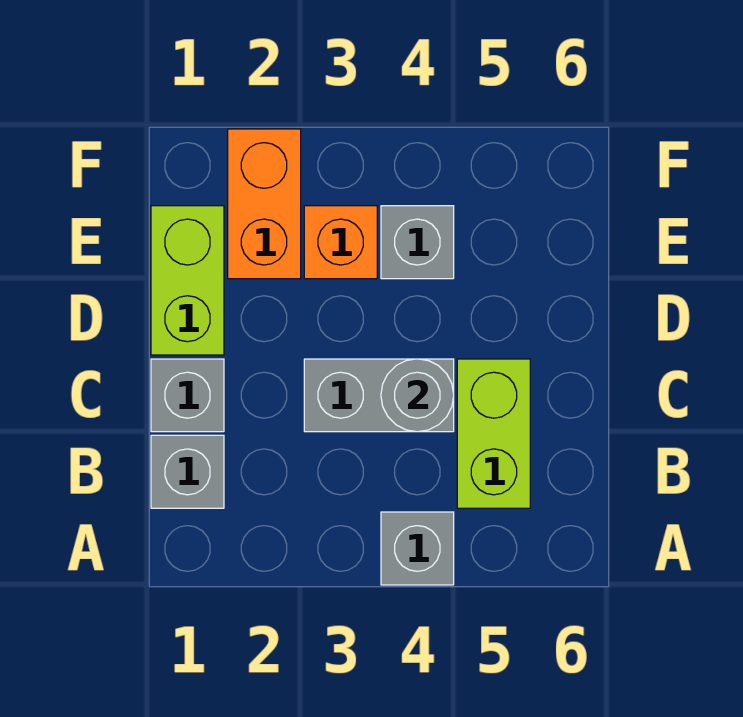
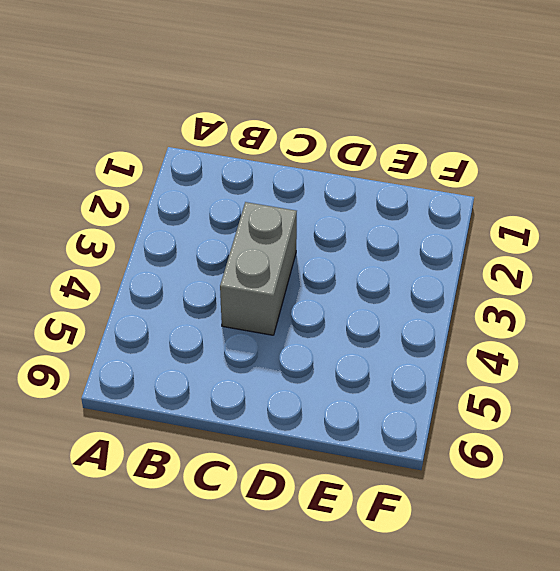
none -> grey brick A4 level 1
none -> grey brick B1 level 1

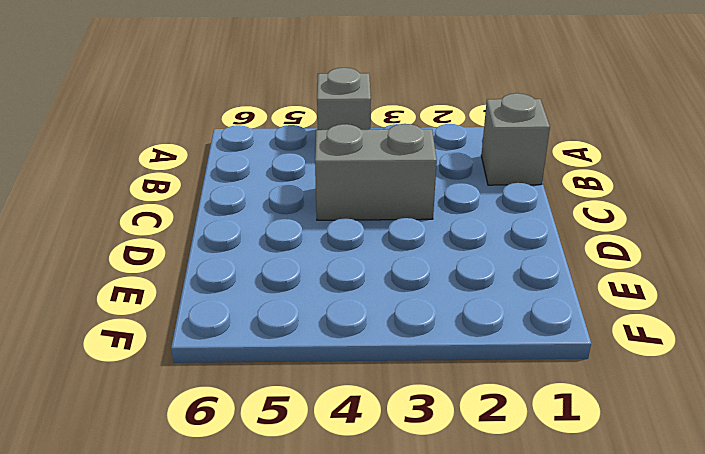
none -> lime brick B5:C5 level 1
none -> grey brick C1 level 1

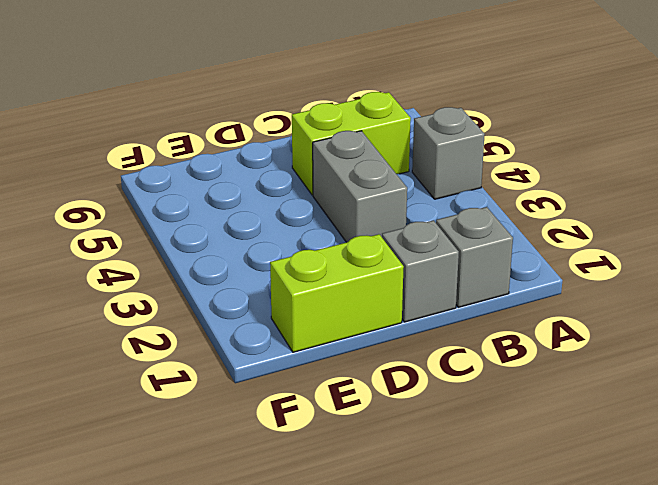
none -> orange brick E2:F2 level 1
none -> orange brick E3 level 1

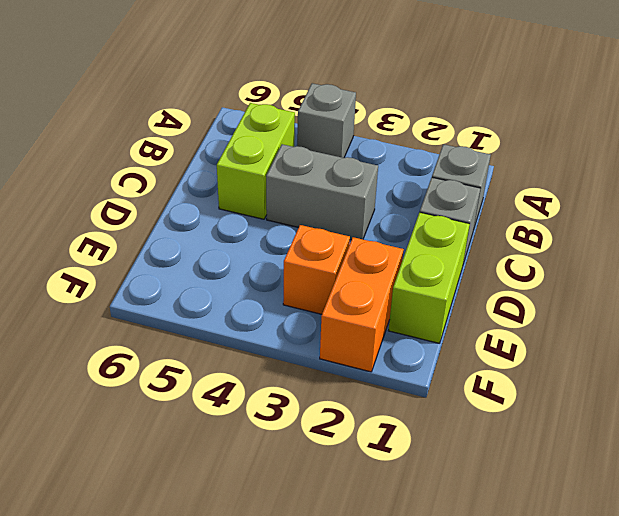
none -> grey brick E4 level 1
none -> grey round brick C4 level 2

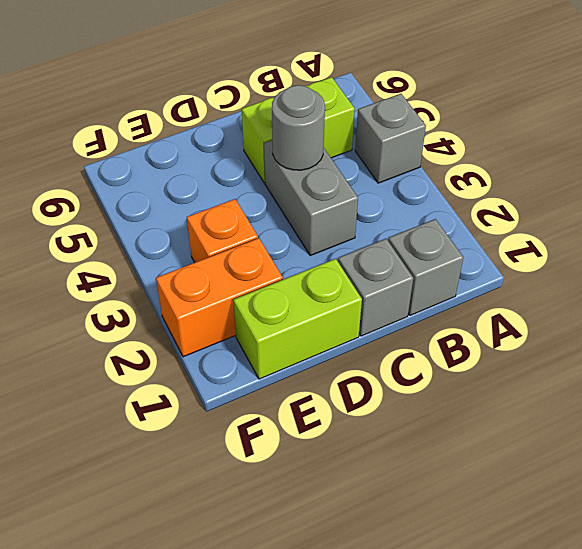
none -> grey brick E4 level 1

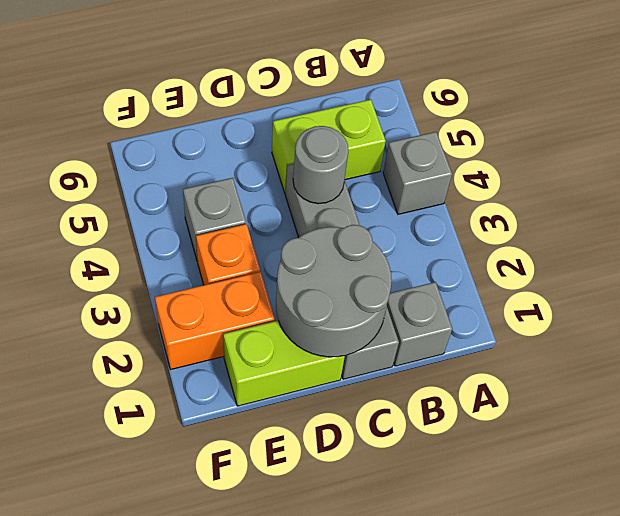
grey round brick C1:D2 level 2 -> none

